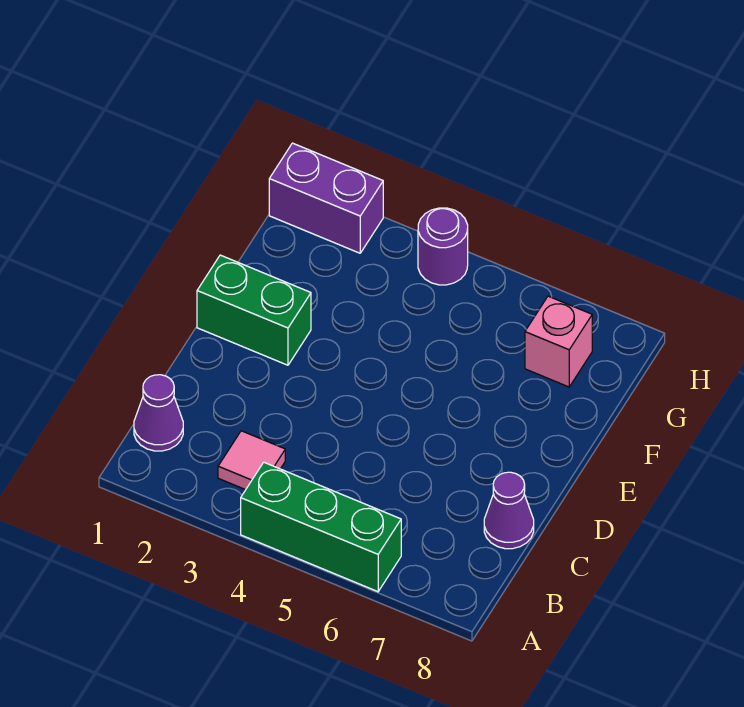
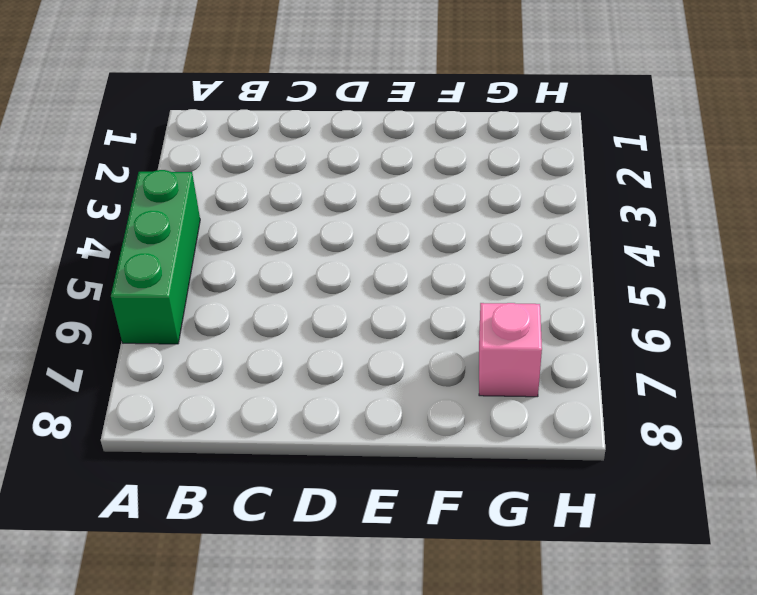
none -> purple cone B1 level 1
none -> pink tile B3 level 1

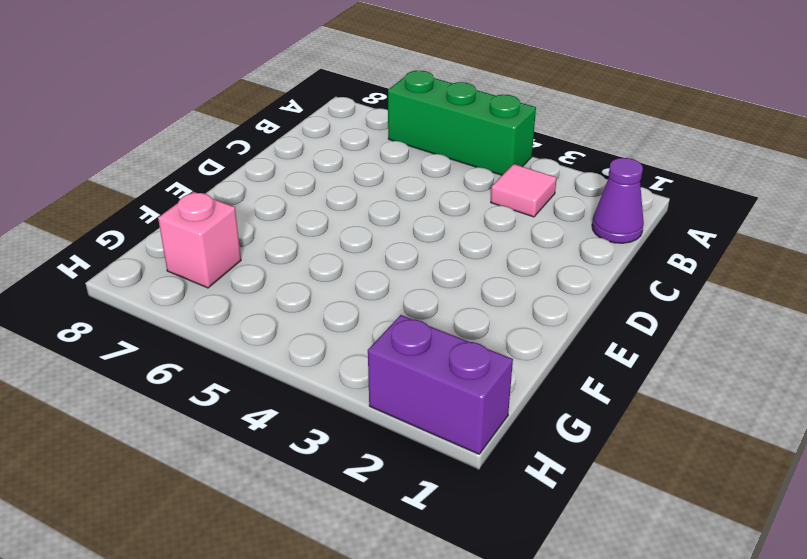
none -> purple cone C8 level 1
none -> green brick E1:E2 level 1

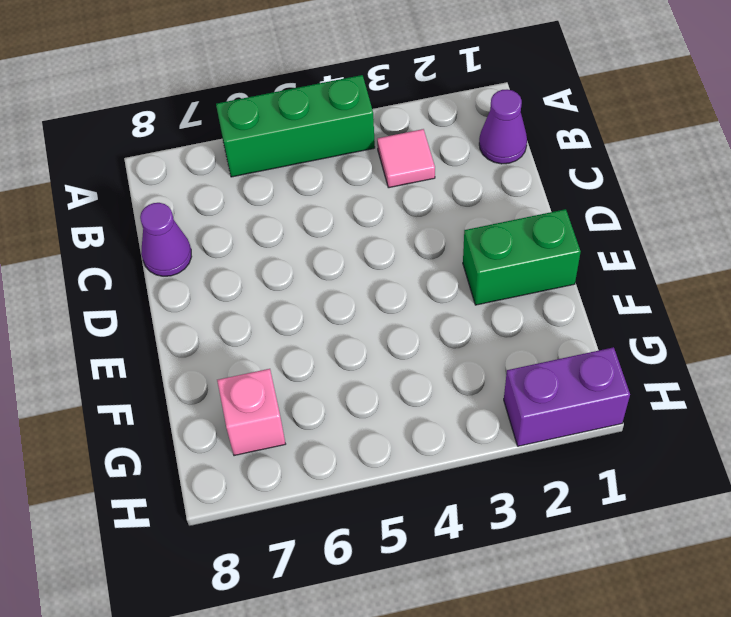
none -> purple round brick H4 level 1

